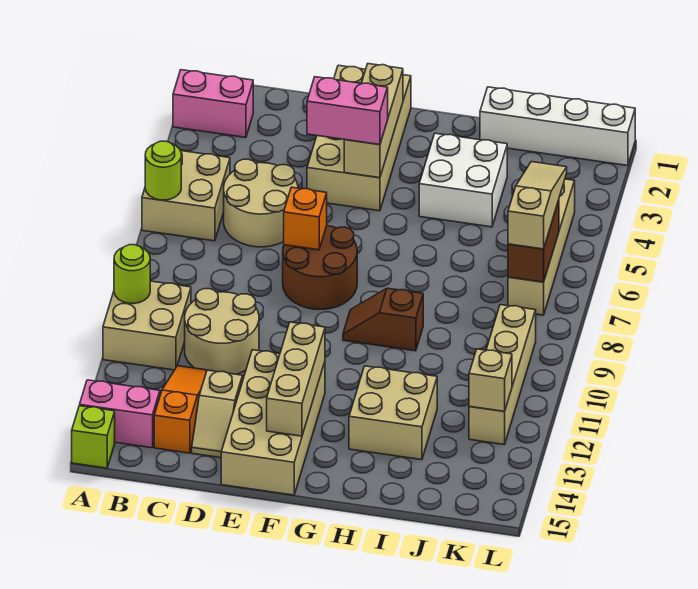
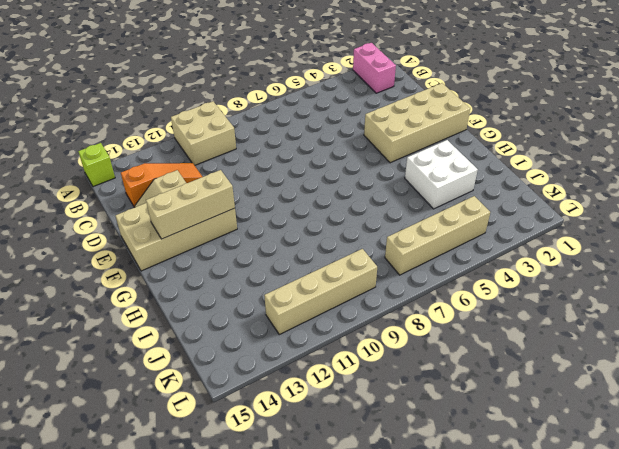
none -> tan brick A5:B6 level 1
none -> pink brick A14:B14 level 1
none -> tan round brick C5:D6 level 1

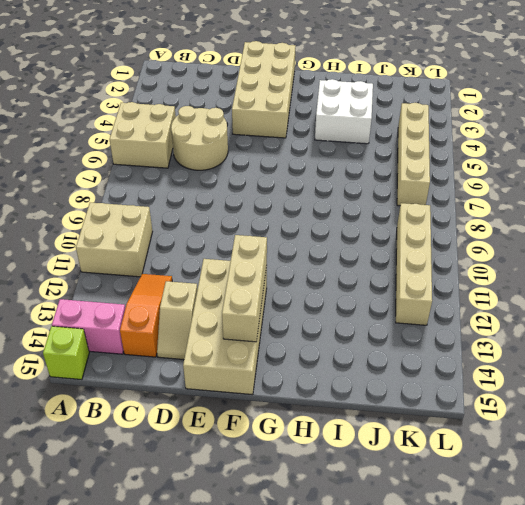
none -> pink brick A2:B2 level 1
none -> tan round brick C10:D11 level 1
none -> brown round brick E7:F8 level 1

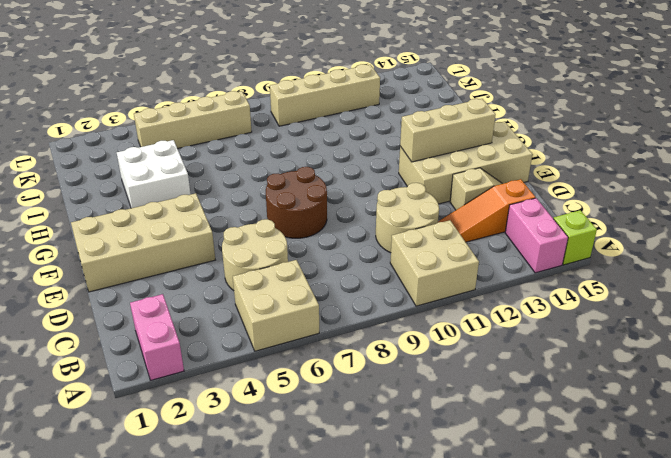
none -> brown slope G9:H9 level 1 top H
none -> tan brick H12:I13 level 1
none -> white brick I1:L1 level 1

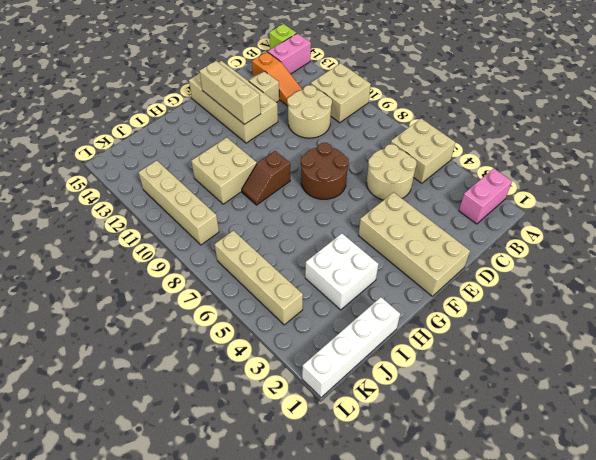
brown slope G9:H9 level 1 top G -> brown slope G9:H9 level 1 top H
tan brick H10:I11 level 1 -> tan brick H12:I13 level 1
none -> lime round brick A6 level 2
none -> lime round brick A10 level 2
none -> orange brick E7 level 2

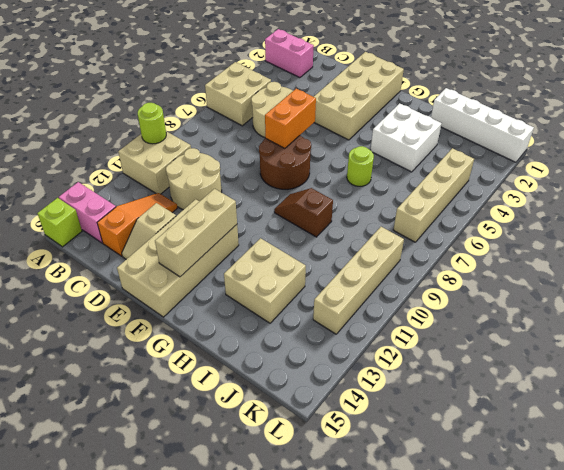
orange brick E6:E7 level 2 -> orange brick E7 level 2
lime round brick H6 level 1 -> lime round brick A6 level 2
none -> tan brick F2:F4 level 2
none -> brown brick K6:K7 level 2
none -> tan brick K12 level 2

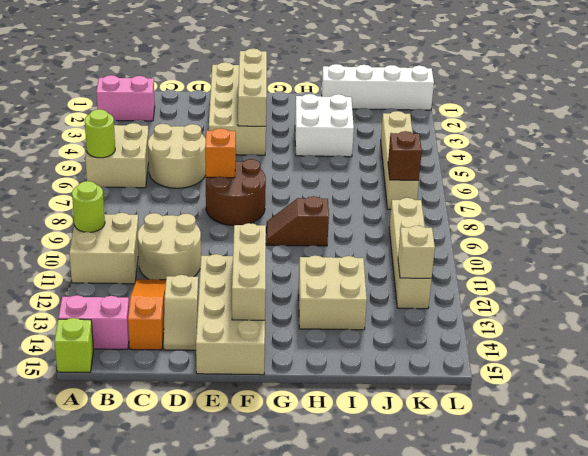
brown brick K7 level 2 -> brown brick K6:K7 level 2
none -> pink brick E4:F4 level 3
none -> tan slope K5:K7 level 3 top 7

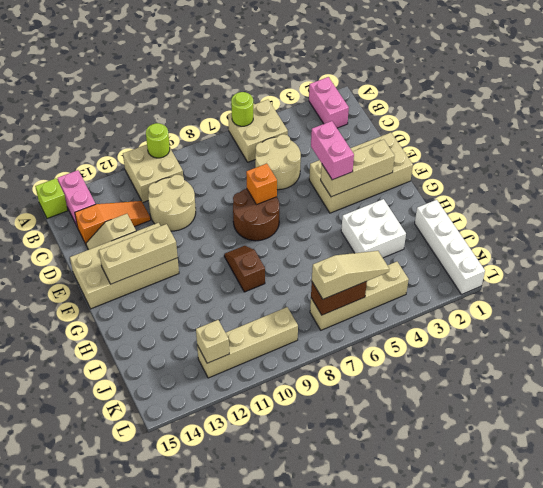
none -> tan brick H12:I13 level 1

